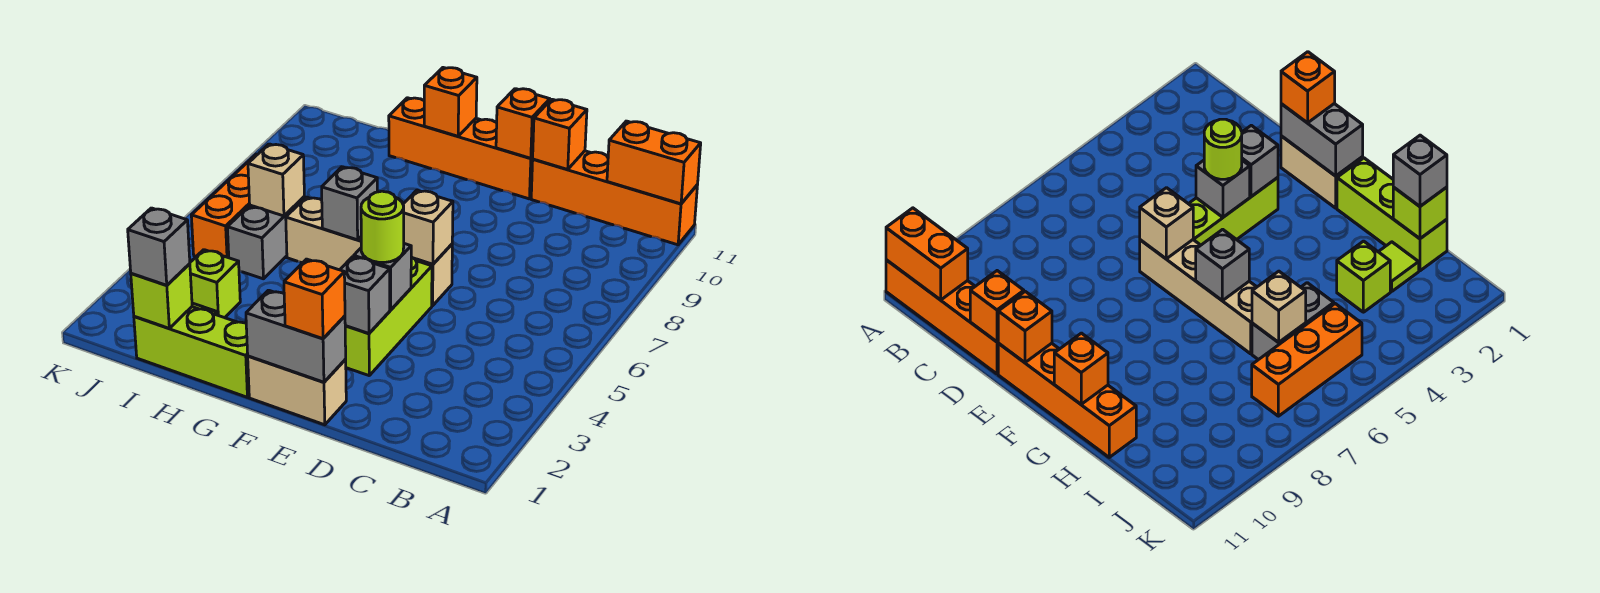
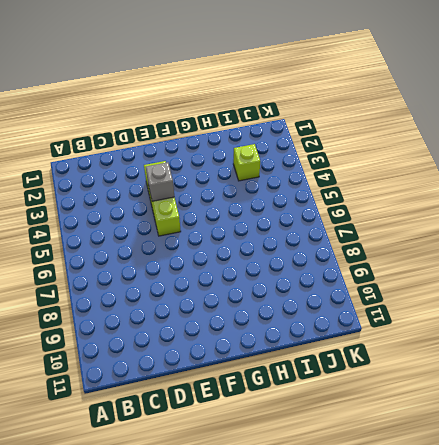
none -> orange brick A11:D11 level 1
none -> tan brick E1:F1 level 1
none -> tan brick E6:H6 level 1

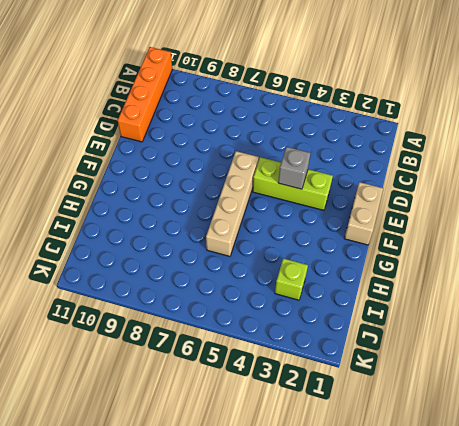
none -> orange brick E11:H11 level 1
none -> lime brick G1:I1 level 1
none -> lime tile I2 level 1

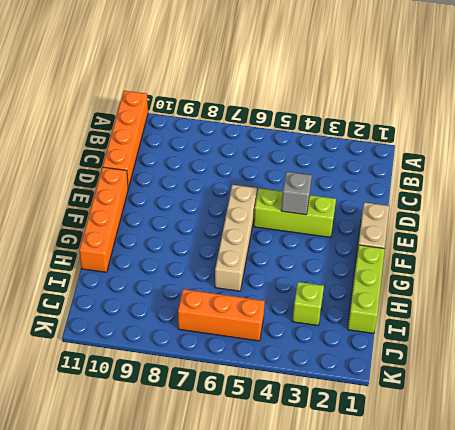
none -> lime tile I2 level 1
none -> grey brick I5:I6 level 1
none -> orange brick A11:B11 level 2

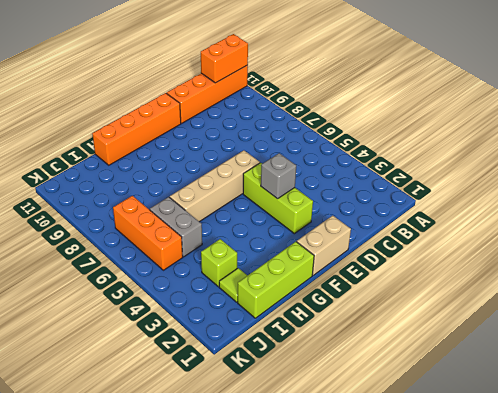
none -> orange brick D11 level 2
none -> grey brick E1:F1 level 2
none -> grey brick E3 level 2

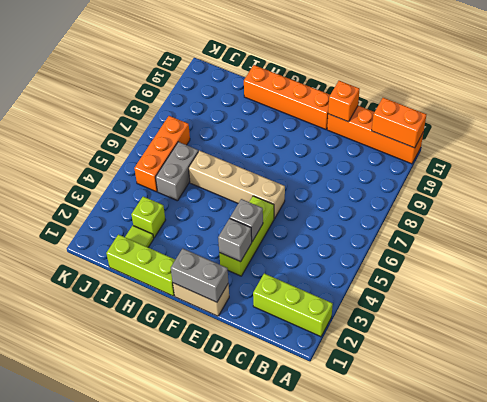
lime brick A2:C2 level 1 -> none
none -> tan brick E6 level 2
none -> orange brick E11 level 2
none -> grey brick G6 level 2

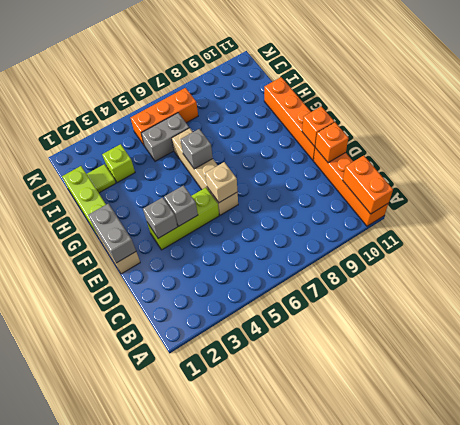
none -> orange brick G11 level 2
none -> lime brick I1 level 2
none -> tan brick I6 level 2

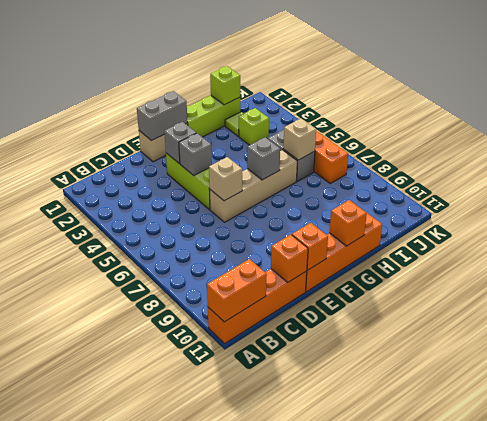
none -> orange brick E1 level 3
none -> lime round brick E4 level 3
none -> grey brick I1 level 3

